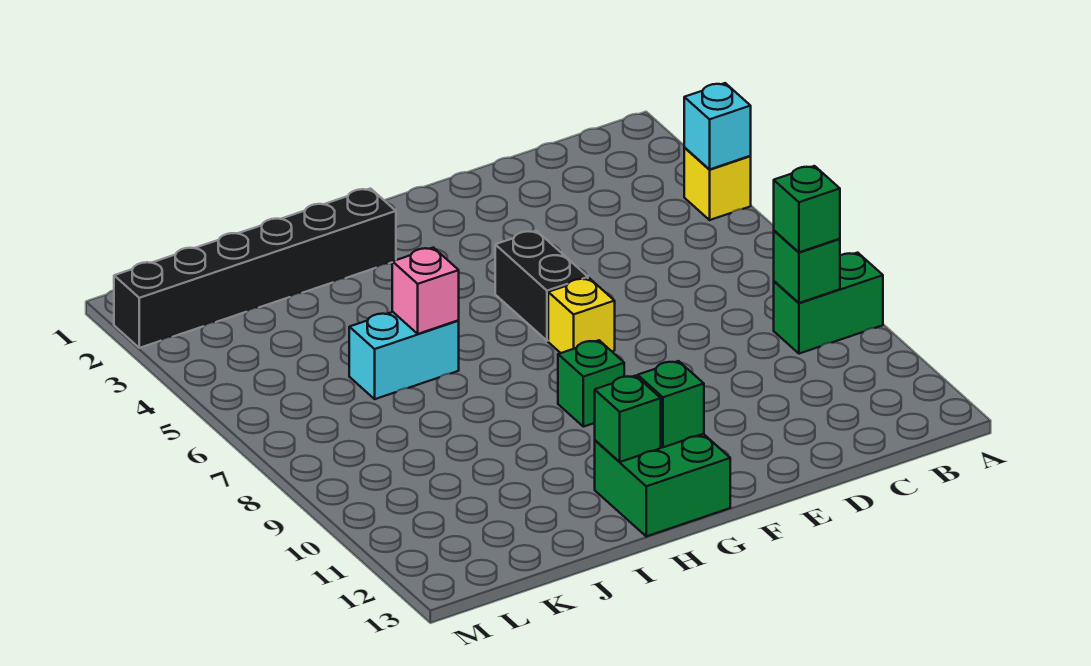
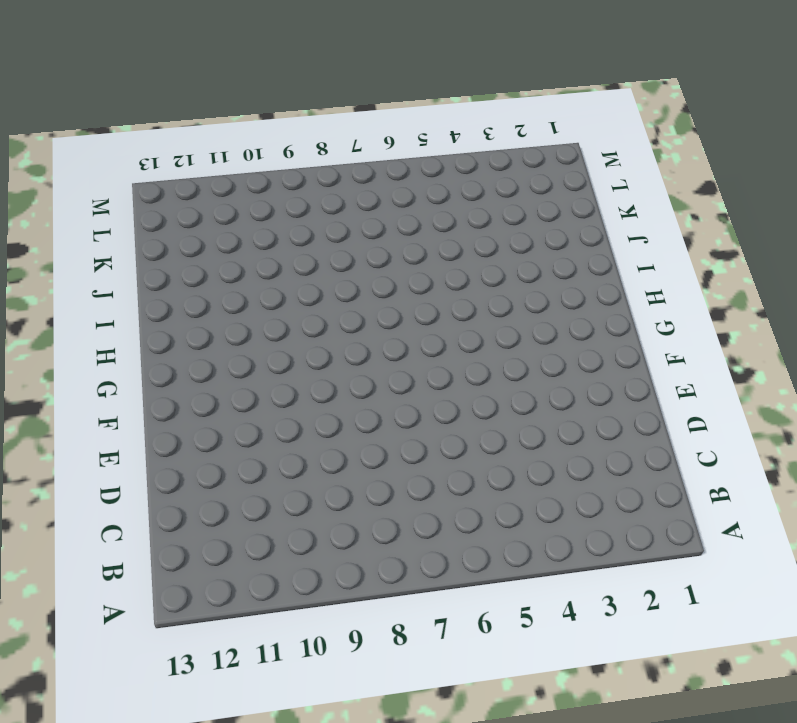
none -> yellow brick A4 level 1
none -> green brick A9:B9 level 1
none -> black brick F5:F6 level 1

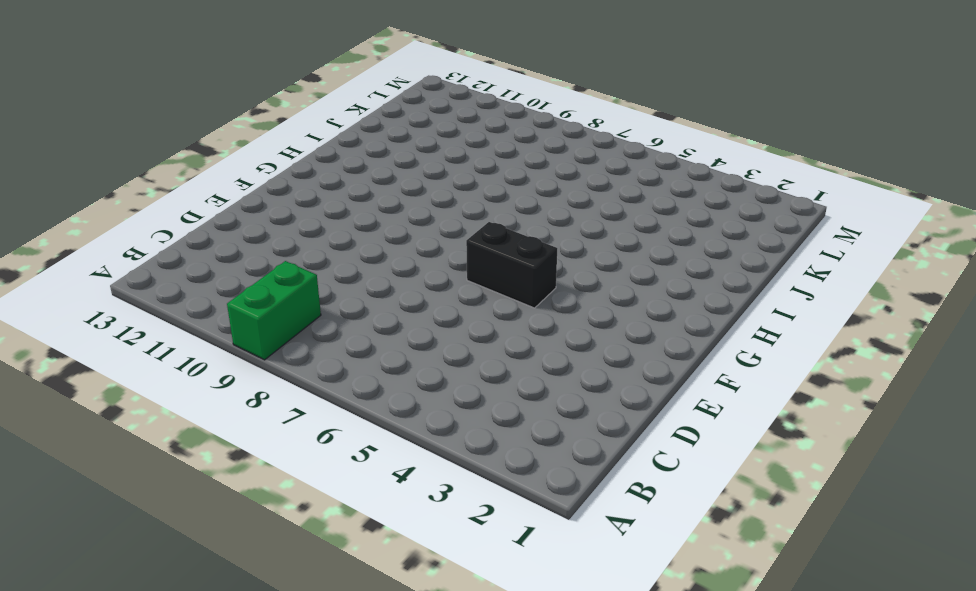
none -> yellow brick A4 level 1
none -> yellow brick F7 level 1
none -> green brick G9 level 1

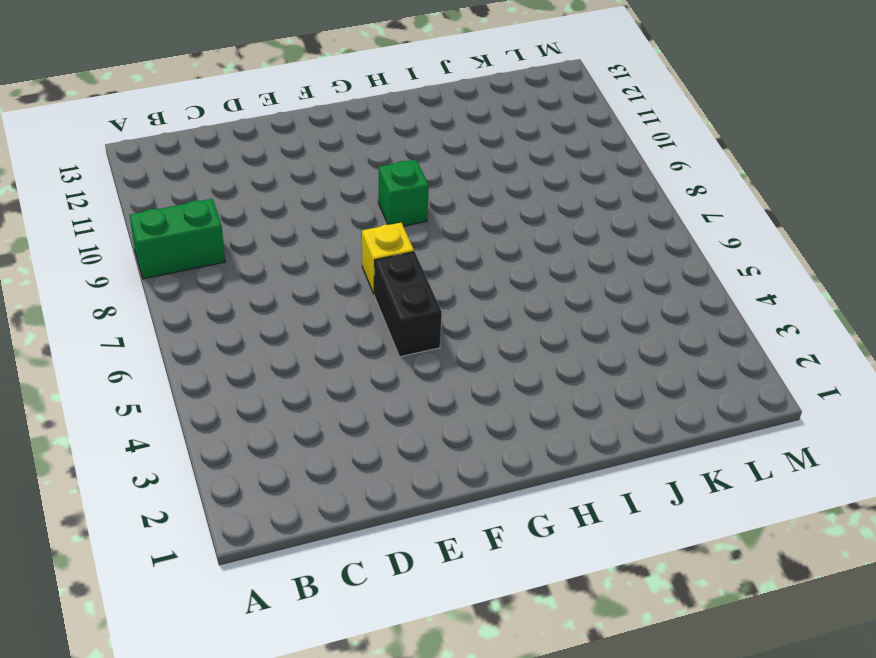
none -> yellow brick A4 level 1
none -> green brick G12:H13 level 1
none -> black brick H2:M2 level 1

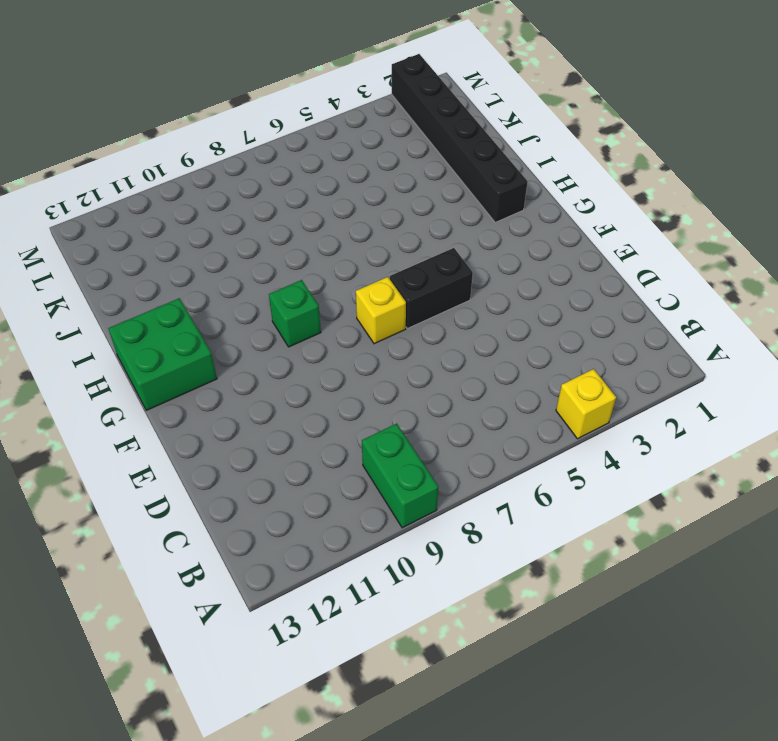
none -> cyan brick I6:J6 level 1
none -> cyan brick A4 level 2
none -> green brick B9 level 2

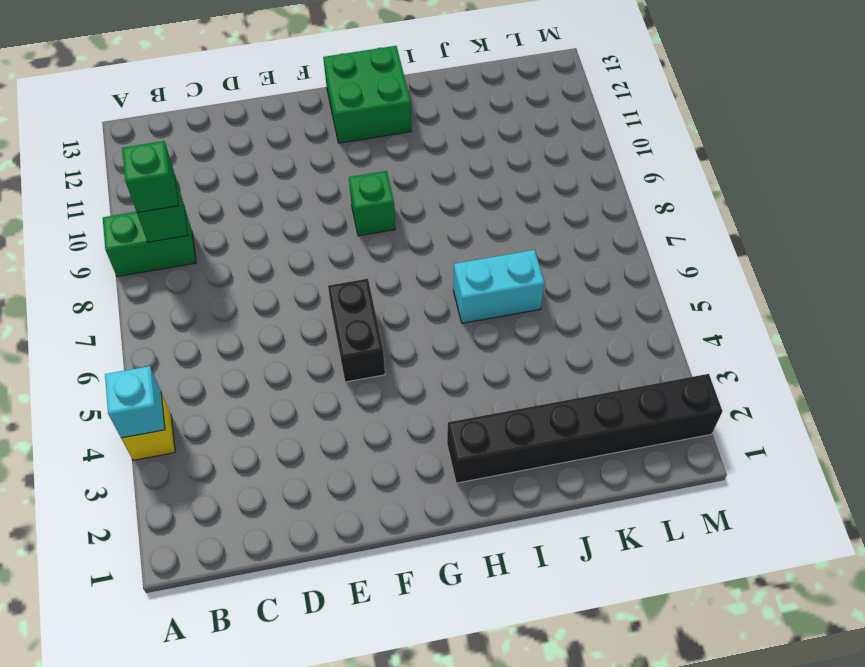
none -> yellow brick F7 level 1
none -> green brick G12 level 2
none -> green brick H12 level 2

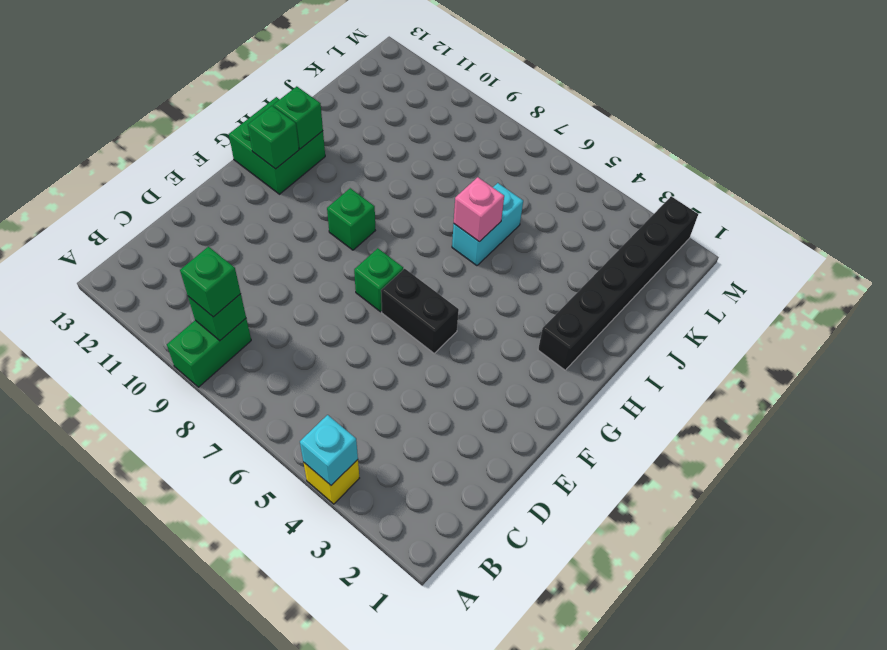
green brick F7 level 1 -> yellow brick F7 level 1

